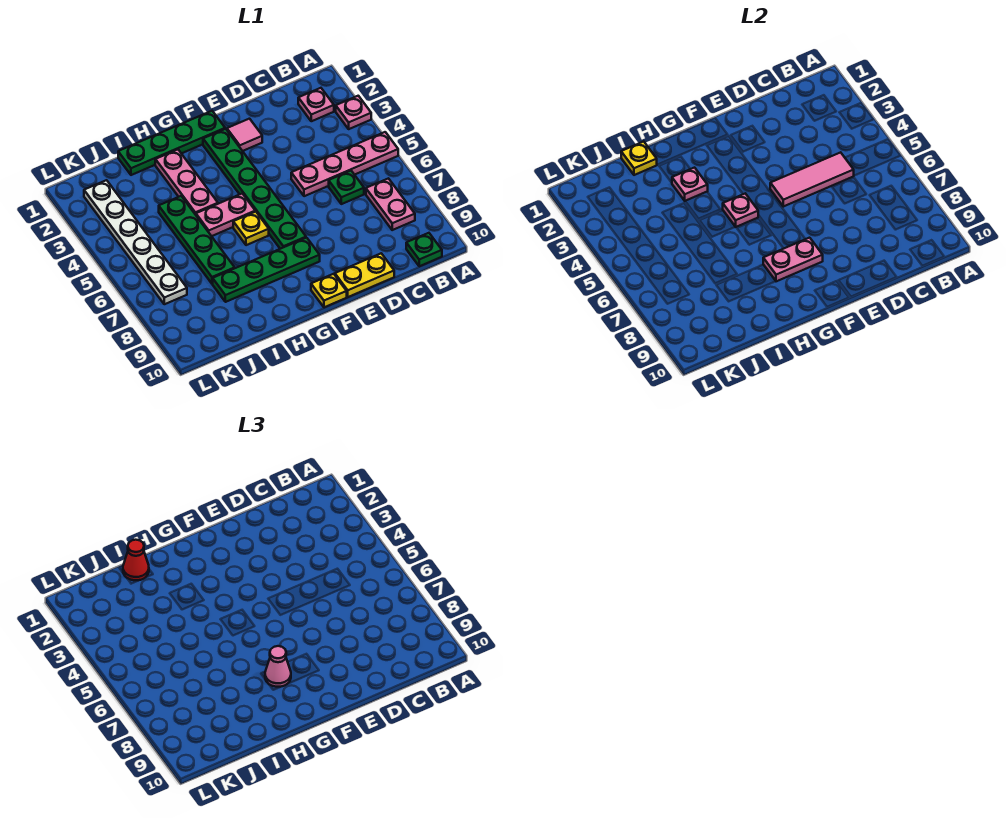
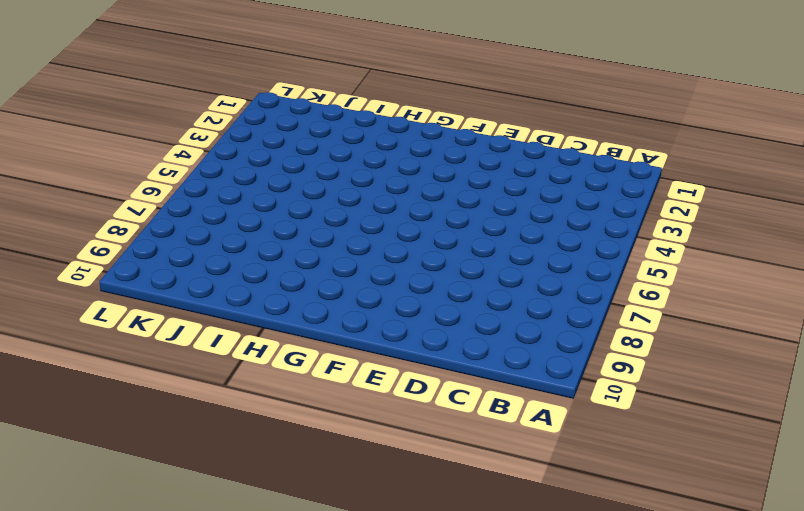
none -> pink plate A3 level 1
none -> pink plate A5:D5 level 1
none -> pink plate B2 level 1

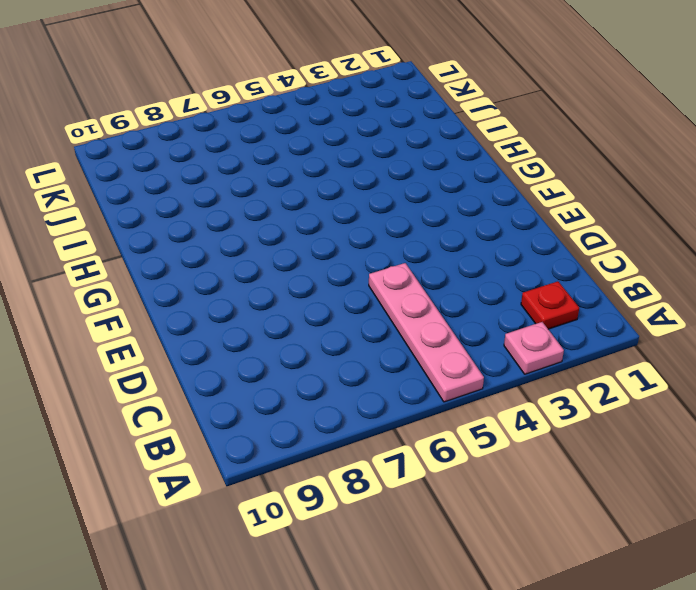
red plate B2 level 1 -> pink plate B2 level 1
none -> pink plate B7:B8 level 1
none -> green plate B10 level 1
none -> green plate C6 level 1

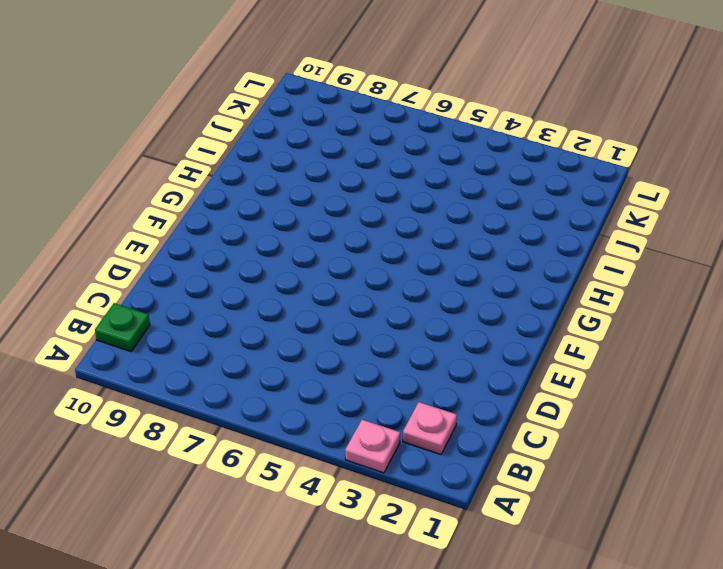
none -> pink plate A5:D5 level 1
none -> pink plate B7:B8 level 1
none -> green plate C6 level 1

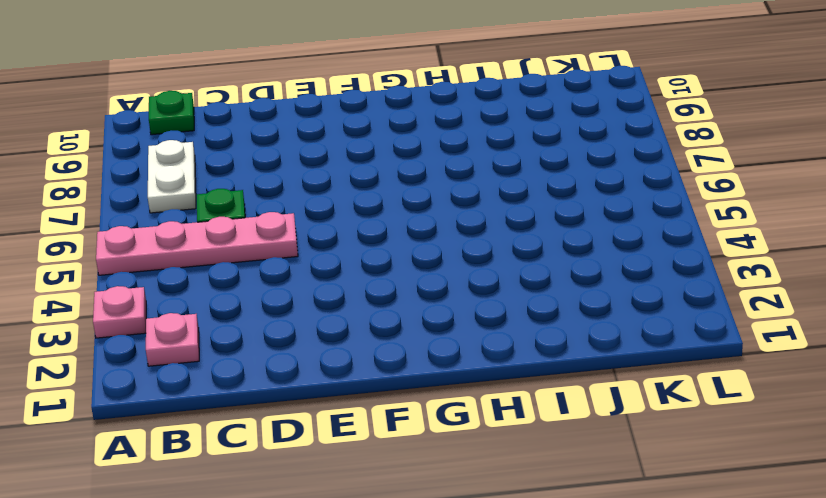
white plate B7:B8 level 1 -> pink plate B7:B8 level 1
none -> yellow plate D10:E10 level 1
none -> pink tile E2 level 1
none -> green plate F1:I1 level 1

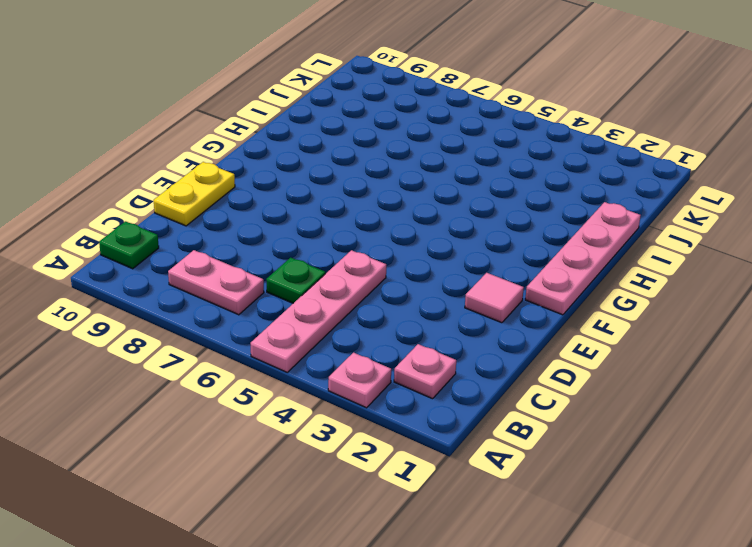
pink plate F1:I1 level 1 -> green plate F1:I1 level 1
none -> green plate F2:F7 level 1
none -> green plate F8:I8 level 1
none -> yellow plate F10 level 1

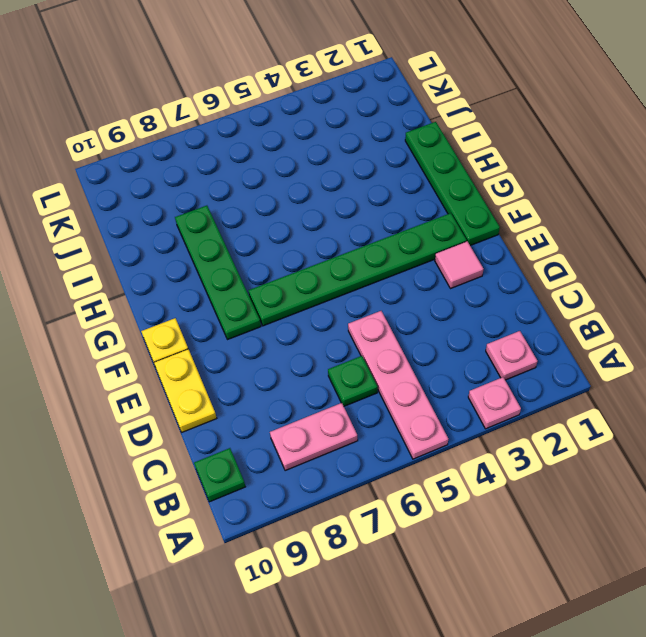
none -> pink plate G5:H5 level 1
none -> yellow plate G6 level 1
none -> pink plate H2:H4 level 1

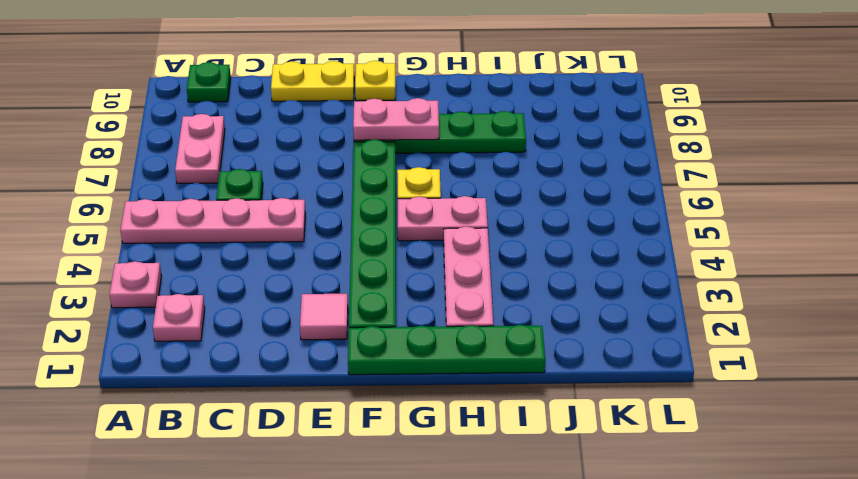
none -> green plate I4:I7 level 1
none -> white plate K2:K7 level 1
none -> pink tile C5:E5 level 2

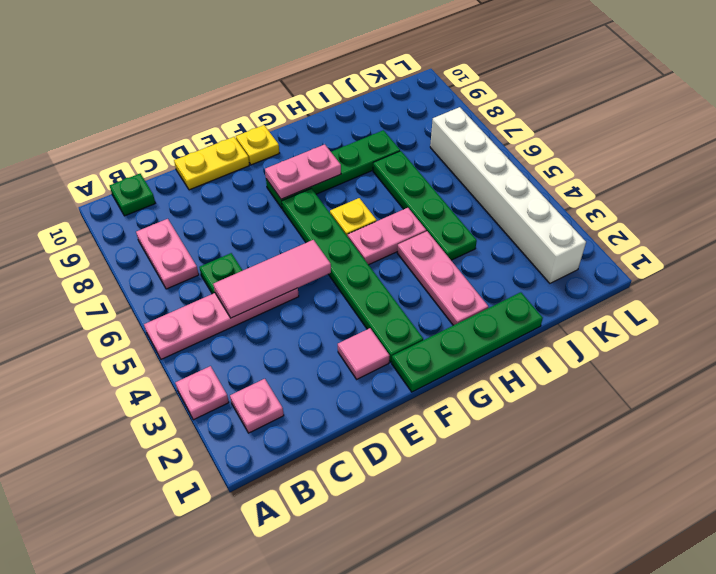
white brick K2:K7 level 1 -> white plate K2:K7 level 1
none -> pink plate G5 level 2
none -> pink plate H3 level 2
none -> yellow plate I1 level 2

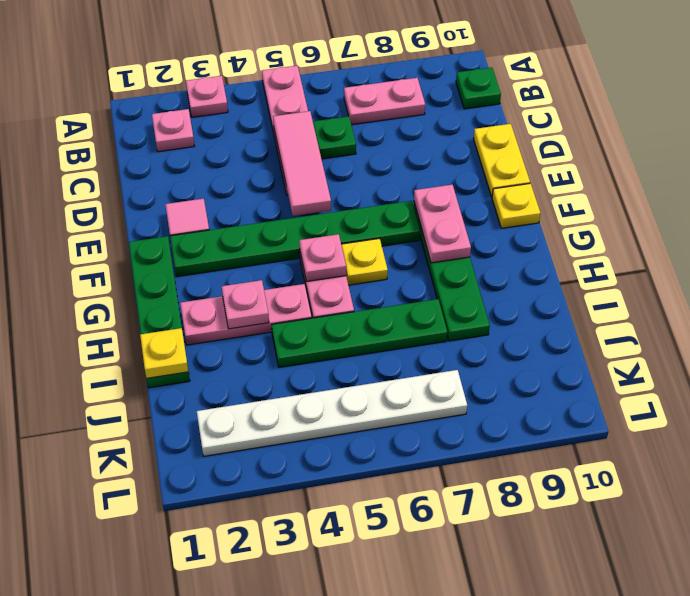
none -> pink cone G8 level 3
none -> red cone I1 level 3

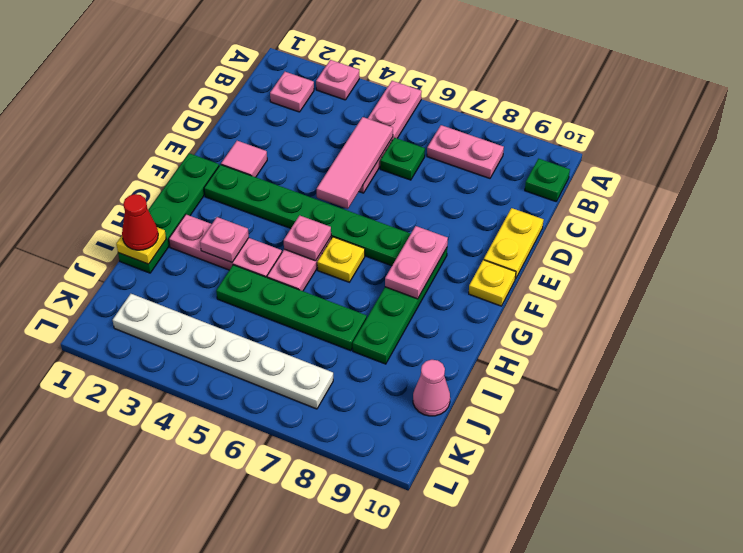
pink cone J10 level 1 -> pink cone G8 level 3

